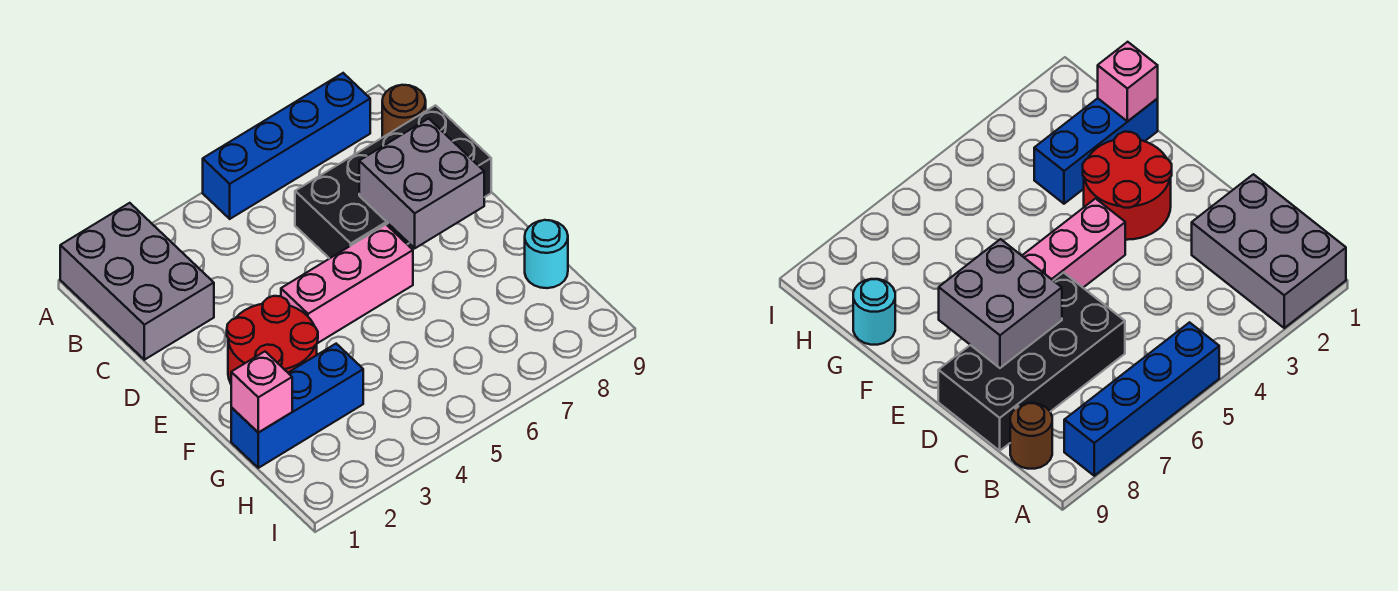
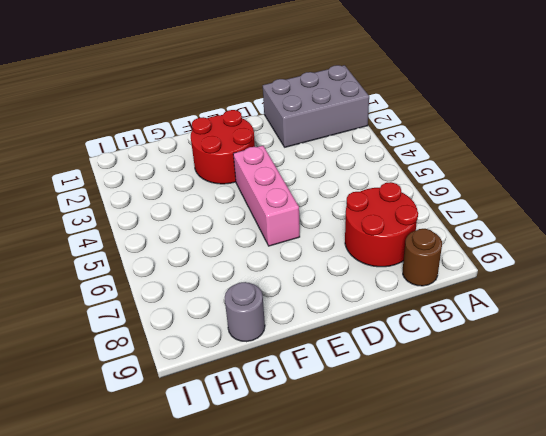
red round brick B7:C8 level 1 -> black brick C6:D9 level 1
grey round brick G9 level 1 -> cyan round brick G9 level 1
none -> blue brick A5:A8 level 1
none -> blue brick G1:G3 level 1

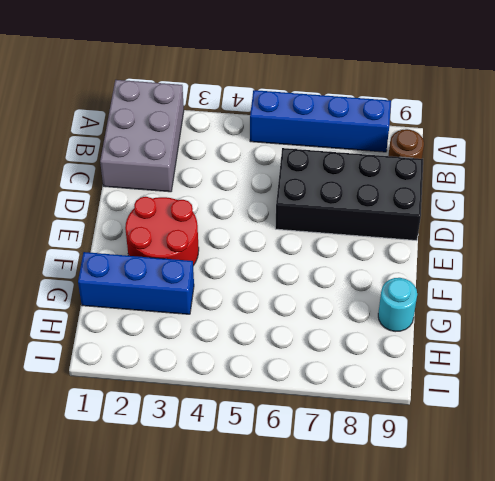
none -> pink brick E4:E6 level 1
none -> grey brick D7:E8 level 2

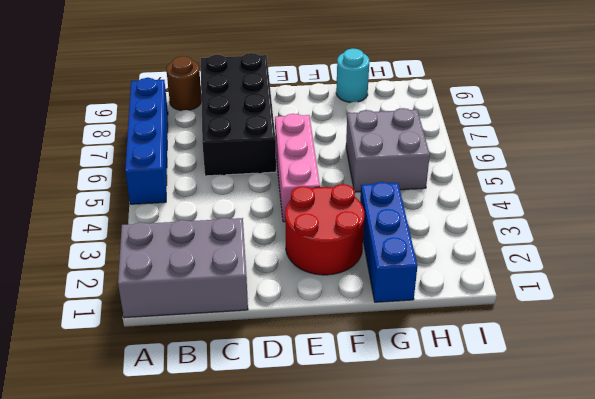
grey brick G5:H6 level 1 -> grey brick D7:E8 level 2
none -> pink brick G1 level 2

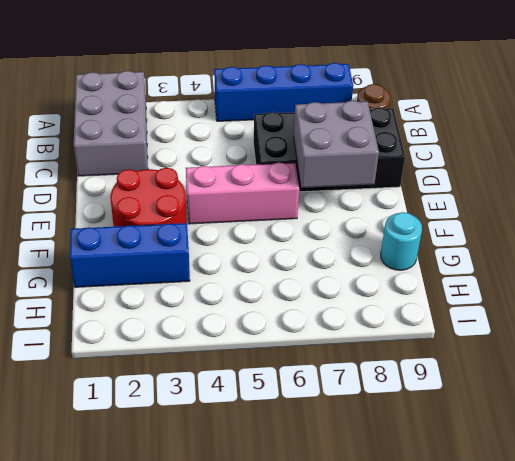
none -> pink brick G1 level 2

